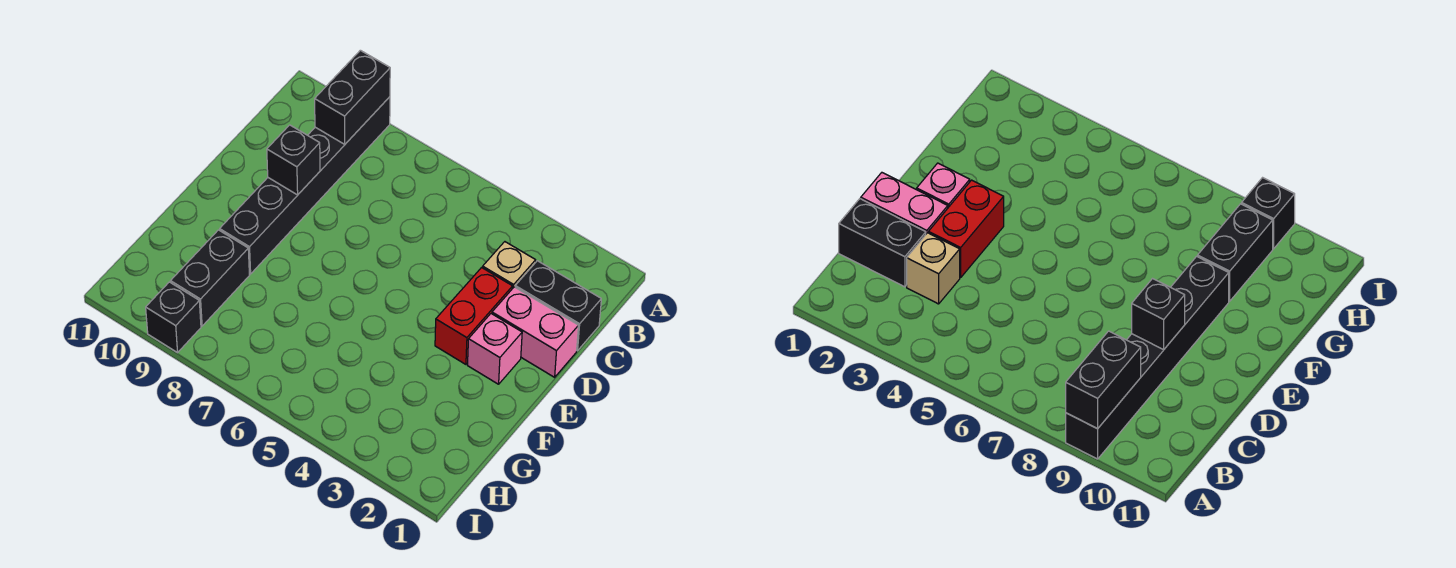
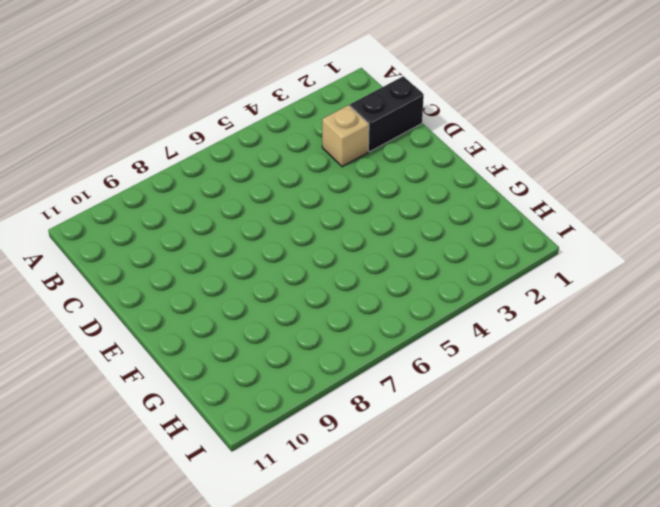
none -> black brick A9:F9 level 1
none -> pink brick D1:D2 level 1

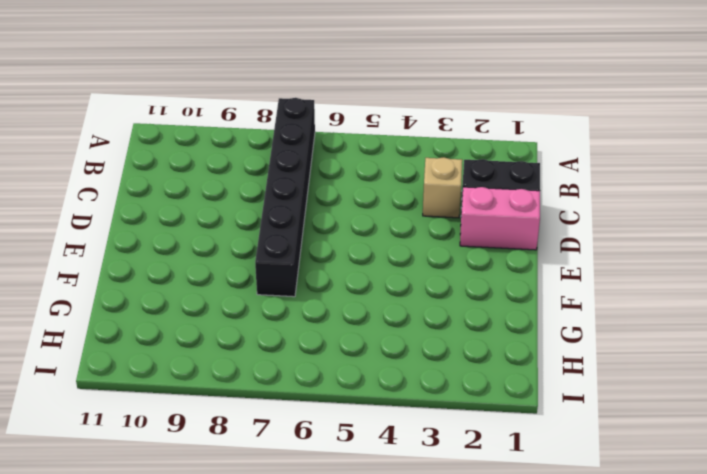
black brick A7:F7 level 1 -> black brick A9:F9 level 1
none -> red brick D3:E3 level 1
none -> pink brick E2 level 1

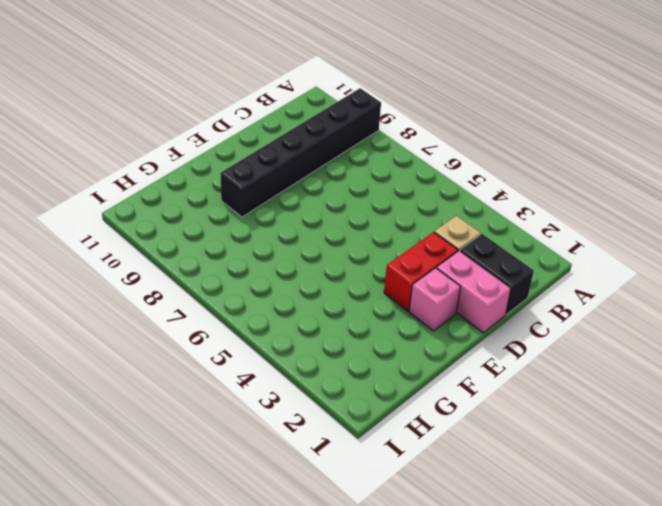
none -> black brick G9:H9 level 1
none -> black brick I9 level 1

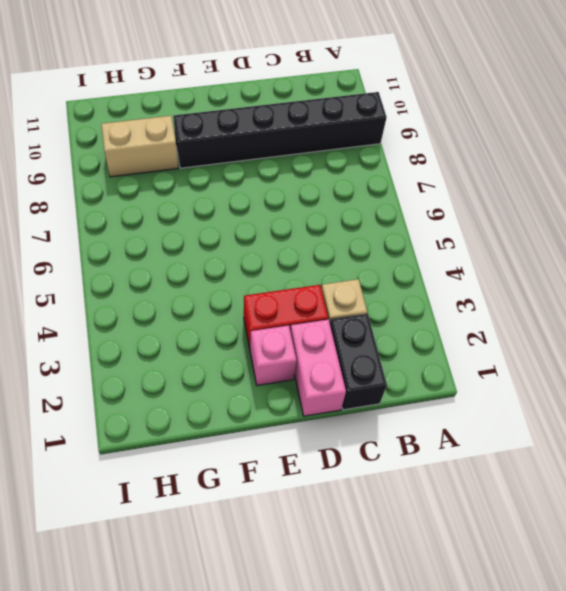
tan brick G9:H9 level 1 -> black brick G9:H9 level 1
none -> black brick I9 level 1
none -> black brick A9:B9 level 2

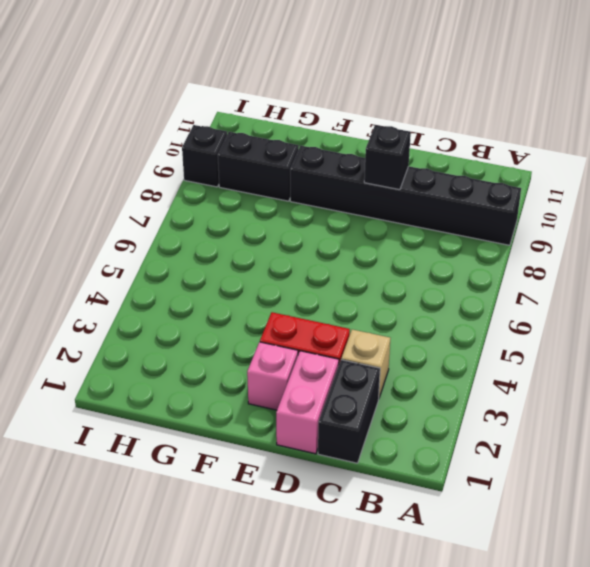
none -> black brick A9:B9 level 2

